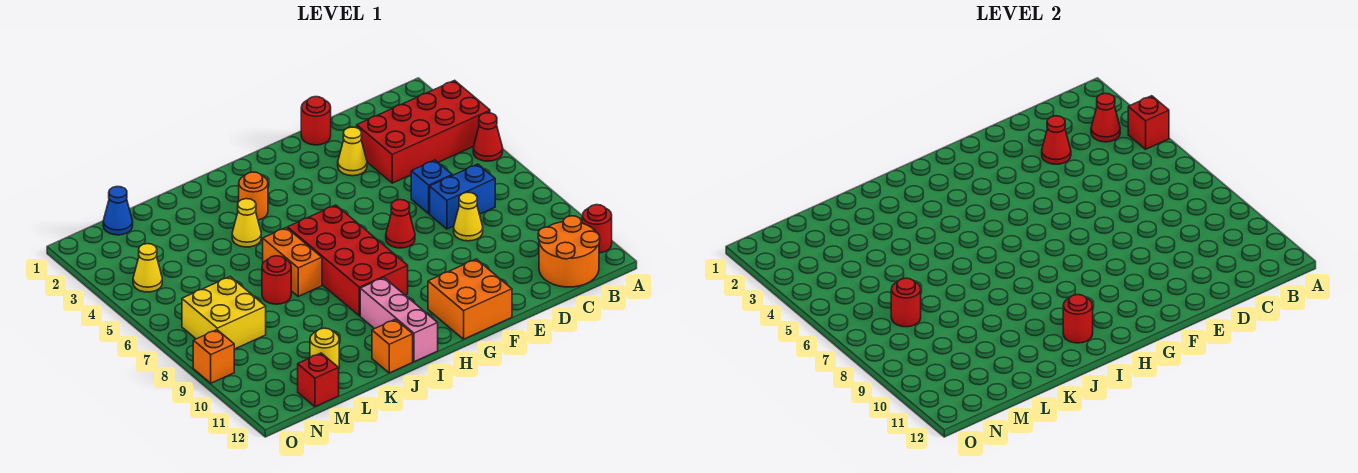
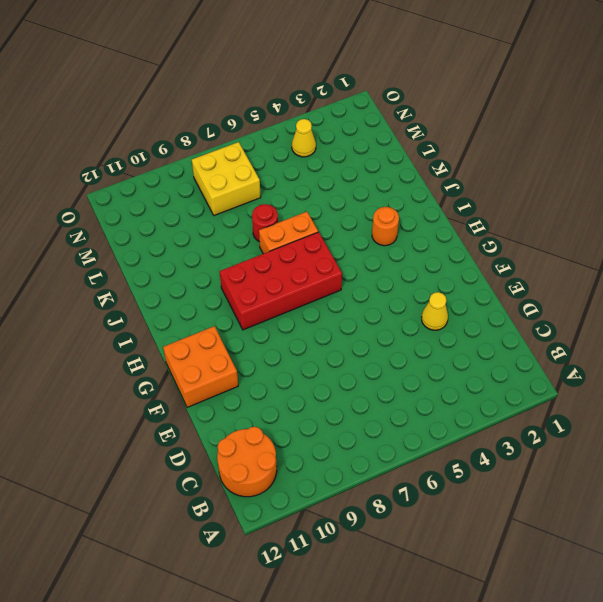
none -> red brick A3:D4 level 1
none -> red cone A5 level 1
none -> red round brick A11 level 1

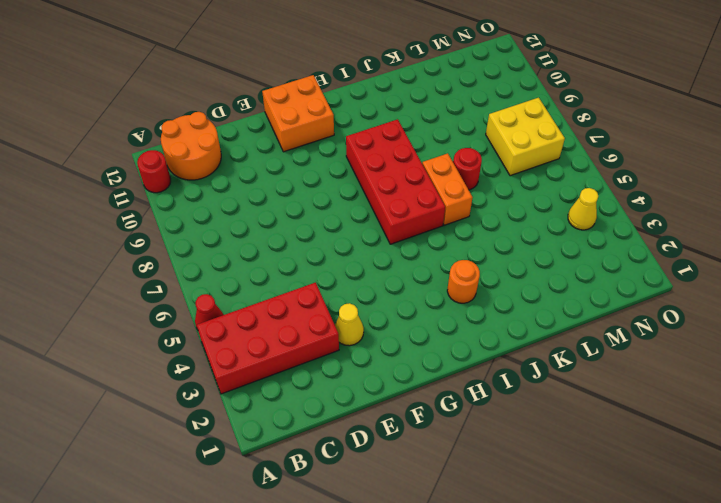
none -> blue brick C7:D7 level 1
none -> blue brick D6 level 1
none -> yellow cone D8 level 1

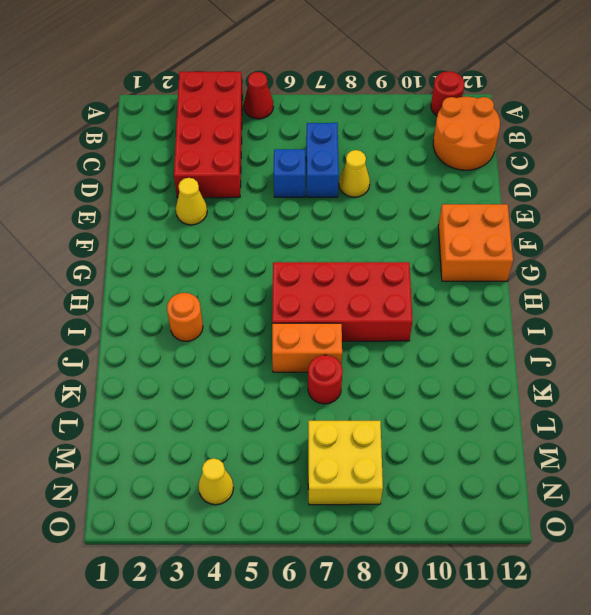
none -> red round brick E1 level 1
none -> red cone F7 level 1
none -> pink brick I10:I12 level 1

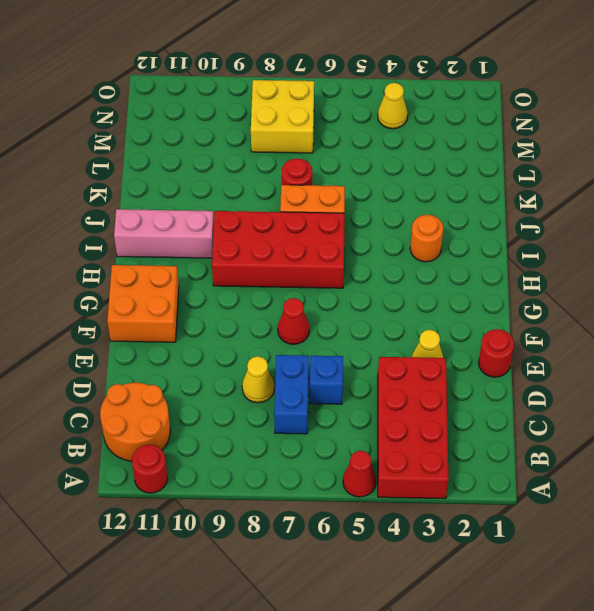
none -> yellow cone J4 level 1
none -> orange brick J12 level 1
none -> yellow round brick L11 level 1

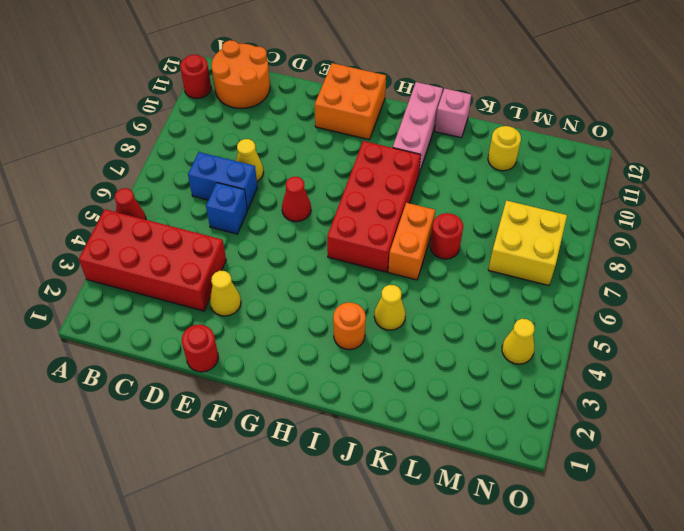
pink brick J12 level 1 -> orange brick J12 level 1
none -> blue cone M1 level 1
none -> red brick M12 level 1
none -> orange brick O9 level 1

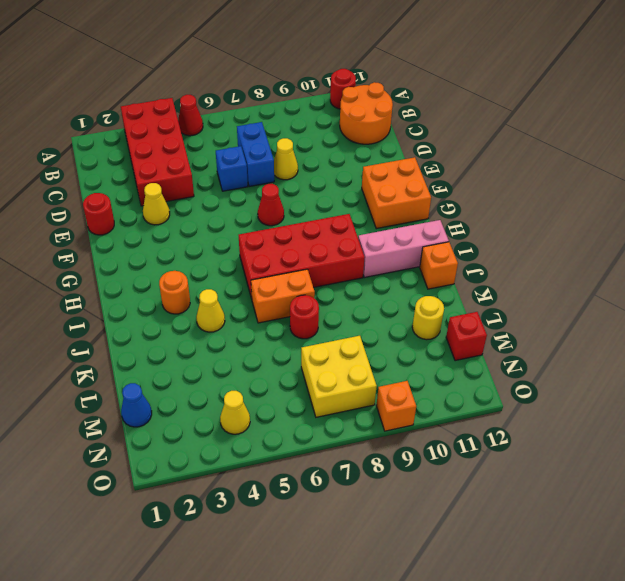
none -> red brick A4 level 2
none -> red cone B3 level 2
none -> red cone D3 level 2

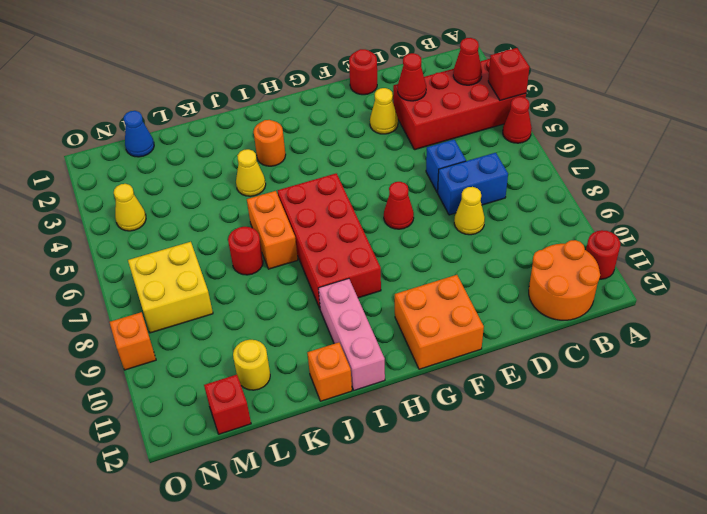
none -> red round brick I11 level 2
none -> red round brick M7 level 2

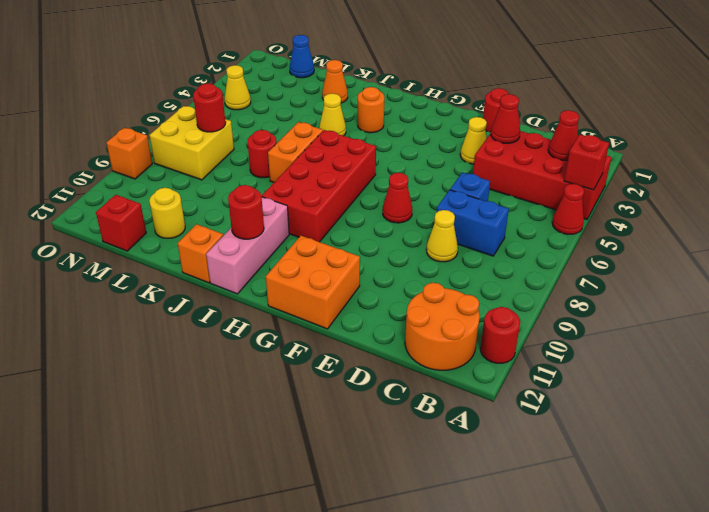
orange cone K2 level 1 -> none

